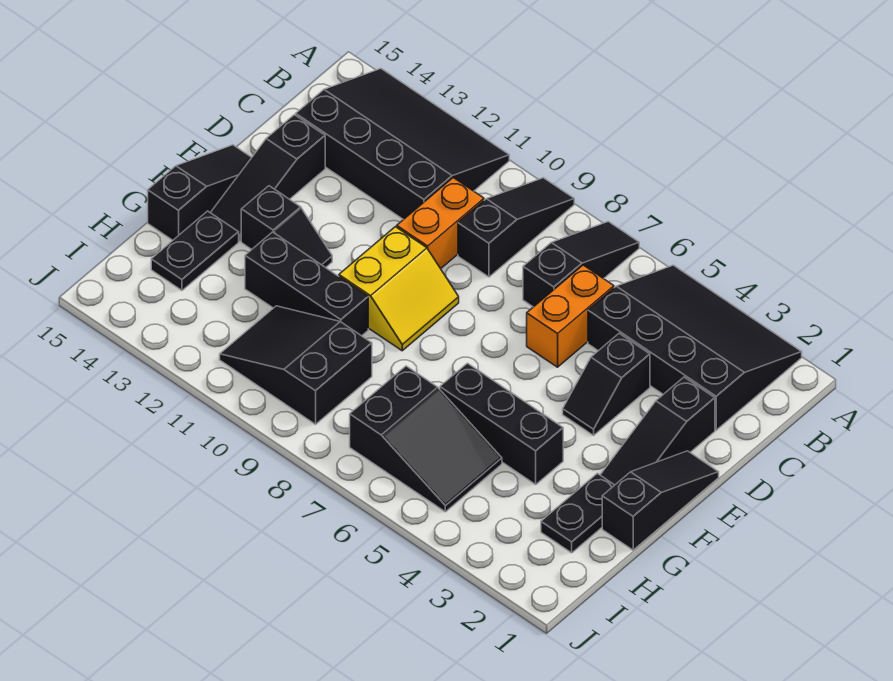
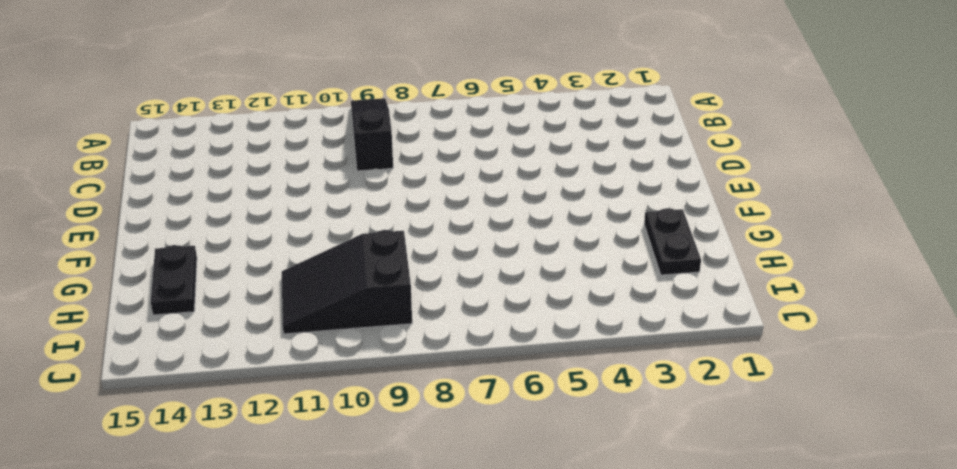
none -> black slope A2:C5 level 1 top C
none -> black slope A7:C7 level 1 top C
none -> black slope A11:C14 level 1 top C

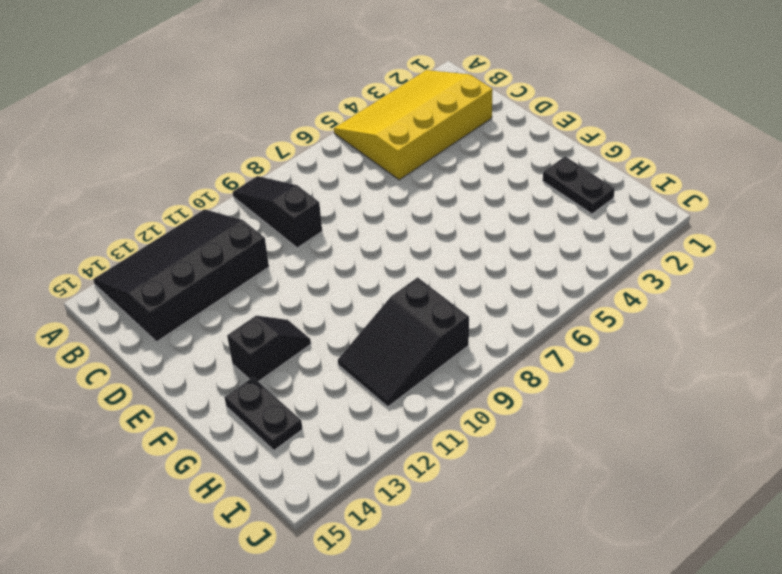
yellow slope A2:C5 level 1 top C -> black slope A2:C5 level 1 top C
none -> black slope A7:C7 level 1 top C
none -> orange brick C6:D6 level 1
none -> orange brick C10:D10 level 1

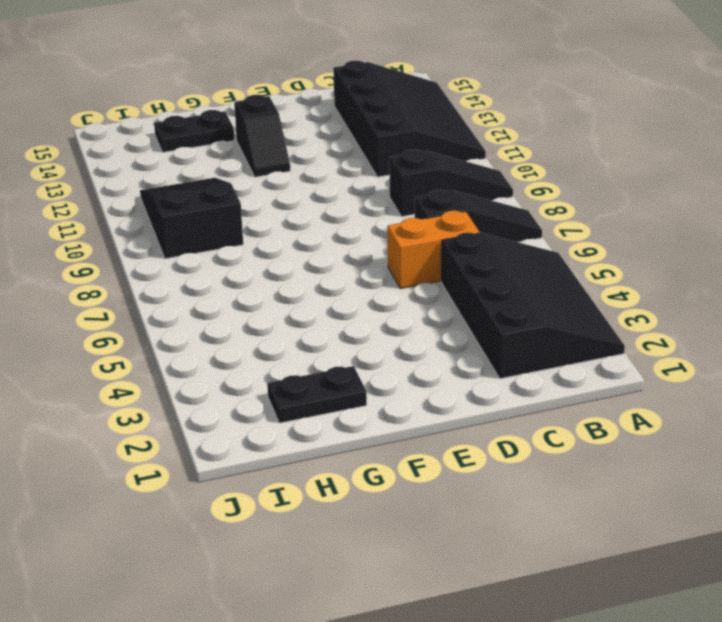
none -> orange brick C10:D10 level 1
none -> black slope D2:F2 level 1 top D
none -> black slope D4:E4 level 1 top D

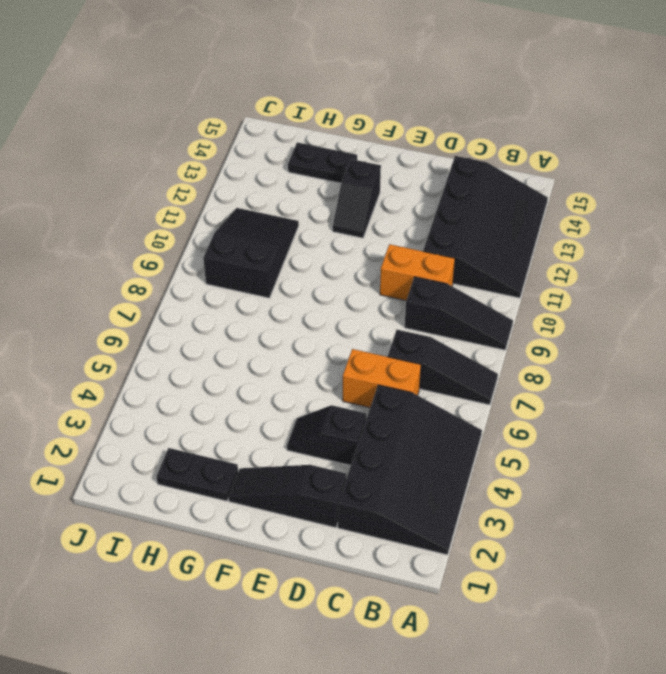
none -> black slope D14:F14 level 1 top D
none -> black slope E1:G1 level 1 top G
none -> yellow slope E9:F10 level 1 top 10

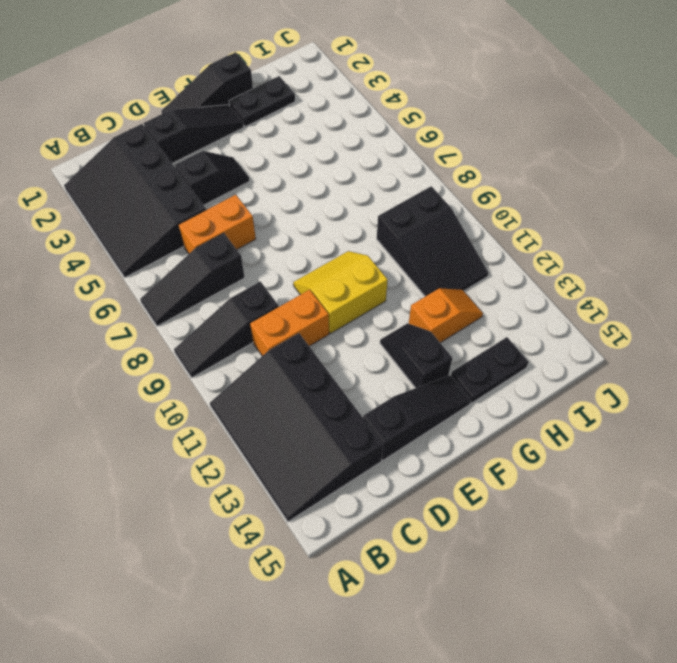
orange slope G12:H12 level 1 top G -> black brick G10:G12 level 1
none -> black slope E15:G15 level 1 top G
none -> black brick G4:G6 level 1
none -> black slope H5:I7 level 1 top 7

